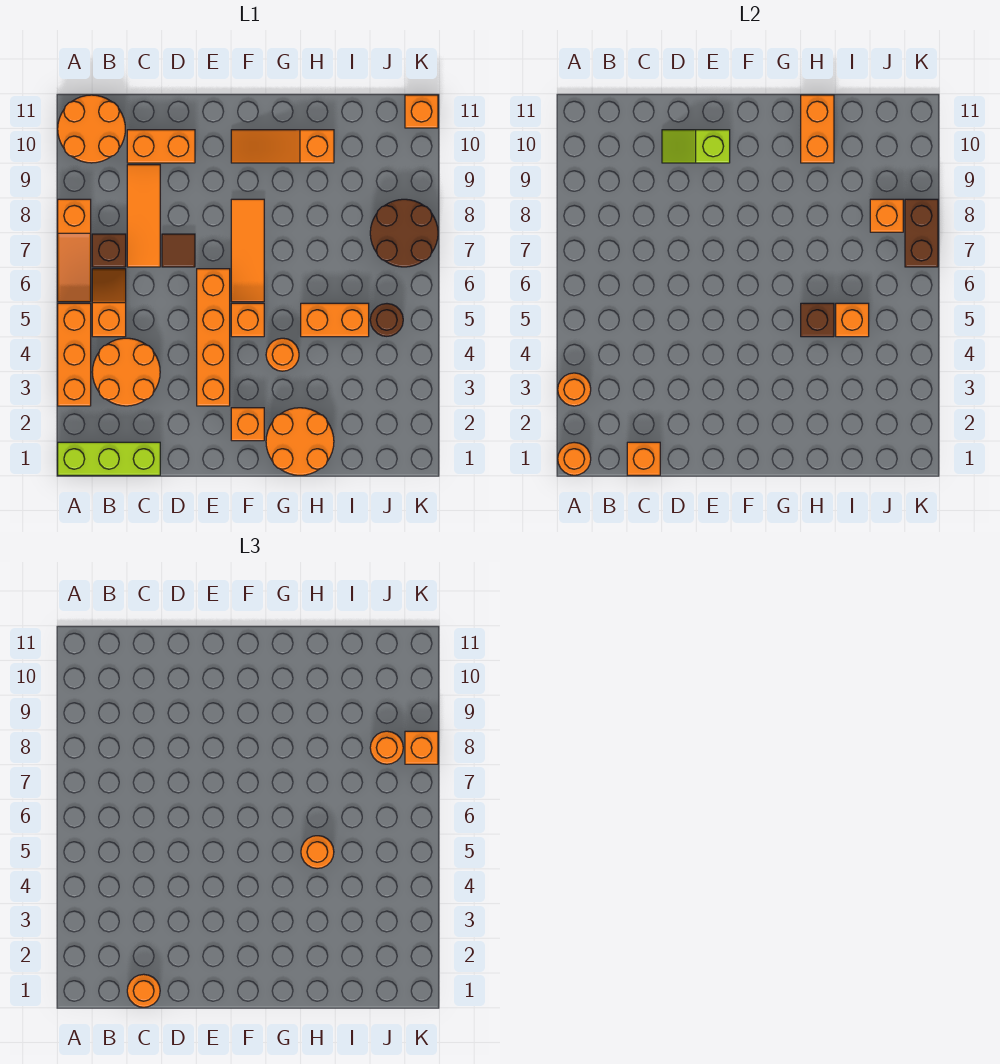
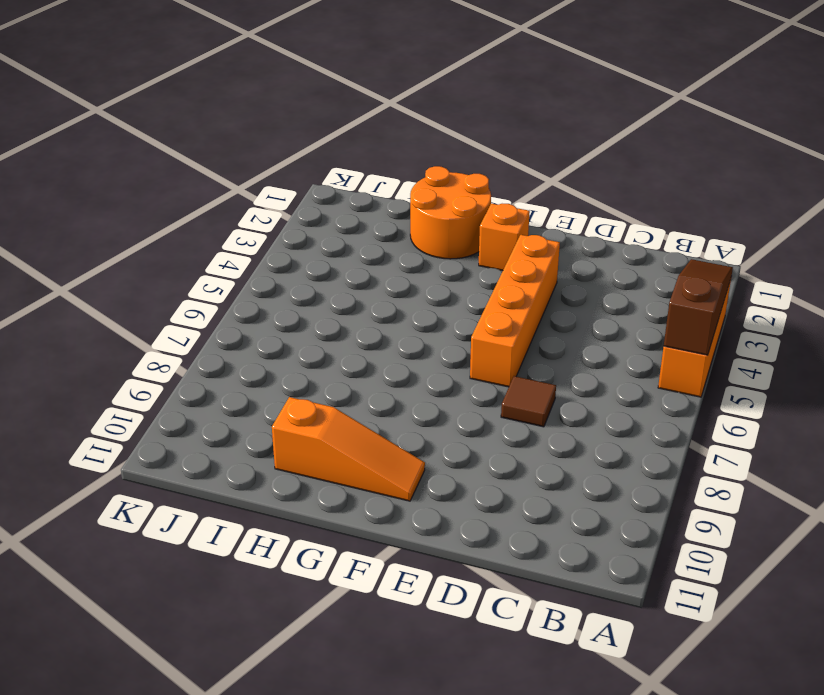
brown slope A3:A5 level 2 top 5 -> orange round brick A3 level 2
none -> lime brick A1:C1 level 1
none -> orange slope A6:A8 level 1 top 8
none -> orange round brick A10:B11 level 1
none -> orange round brick B3:C4 level 1

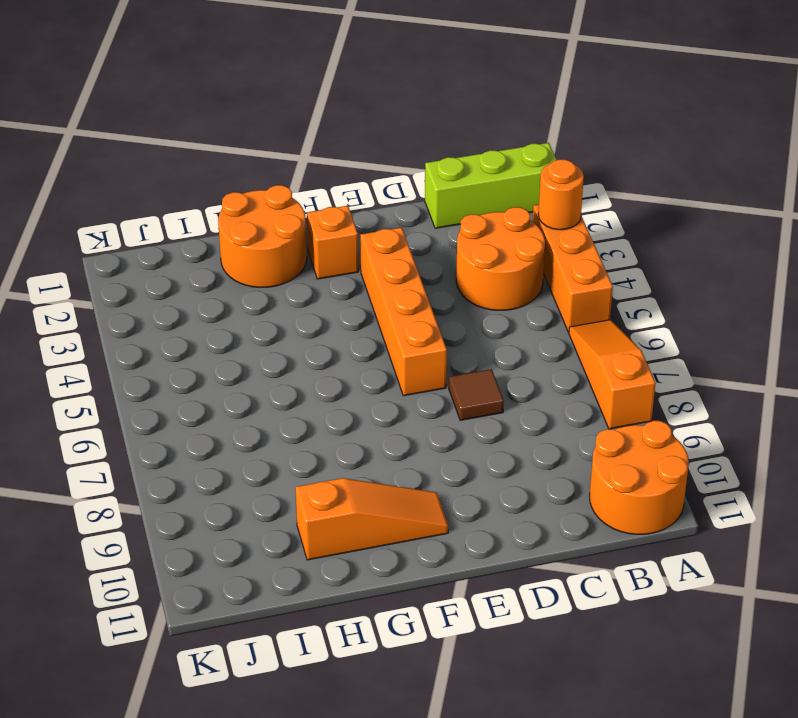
none -> orange slope B5:B6 level 1 top 5
none -> brown brick B7 level 1
none -> orange tile C7:C9 level 1
none -> orange brick C10:D10 level 1

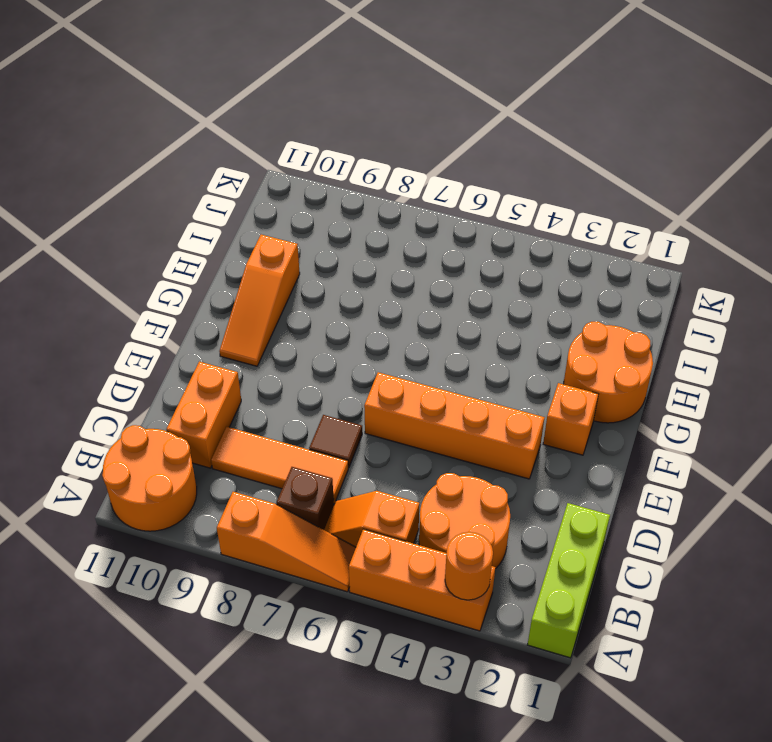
none -> orange brick F5 level 1
none -> orange tile F6:F8 level 1
none -> orange round brick G4 level 1
none -> orange brick H5:I5 level 1

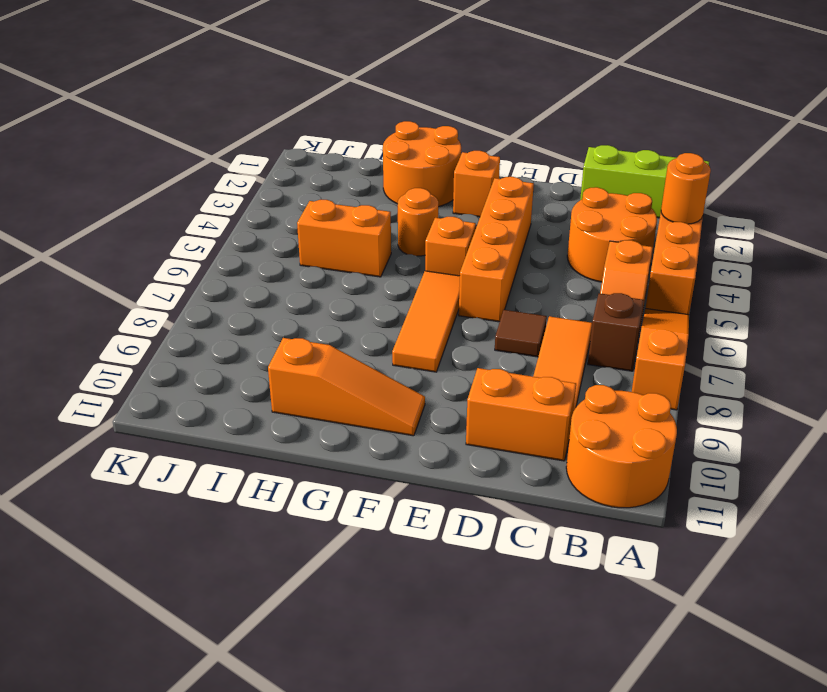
none -> brown round brick J5 level 1
none -> brown round brick J7:K8 level 1
none -> orange brick K11 level 1
none -> orange round brick A1 level 2

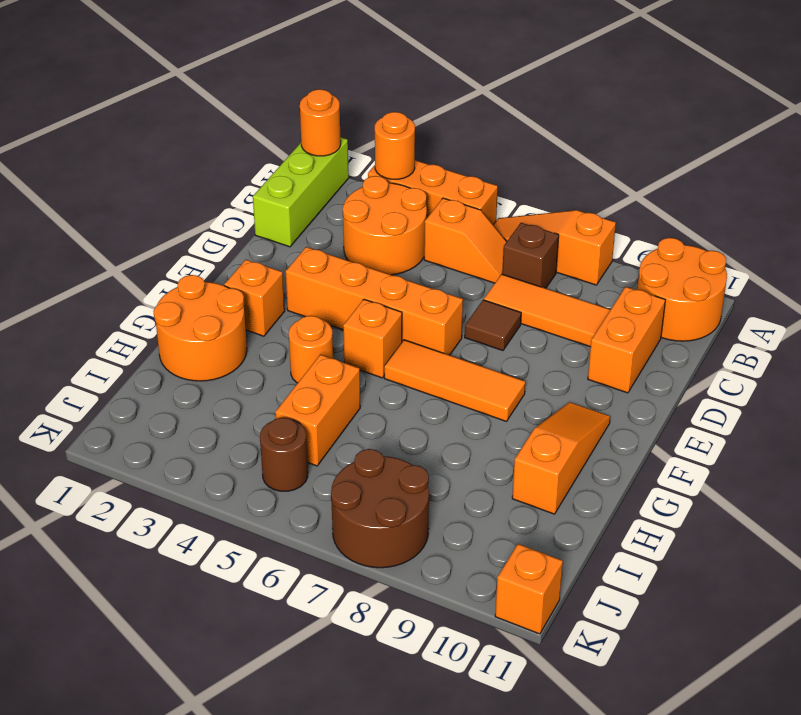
none -> orange brick C1 level 2
none -> lime slope D10:E10 level 2 top E
none -> brown brick H5 level 2
none -> orange brick H10:H11 level 2

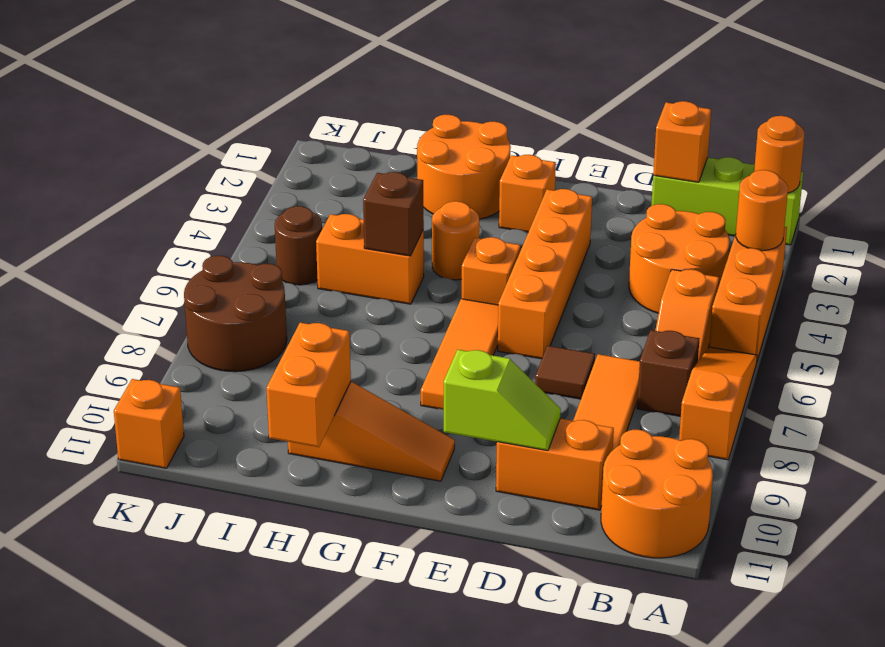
none -> orange brick I5 level 2
none -> orange brick J8 level 2
none -> brown brick K7:K8 level 2
none -> orange round brick C1 level 3

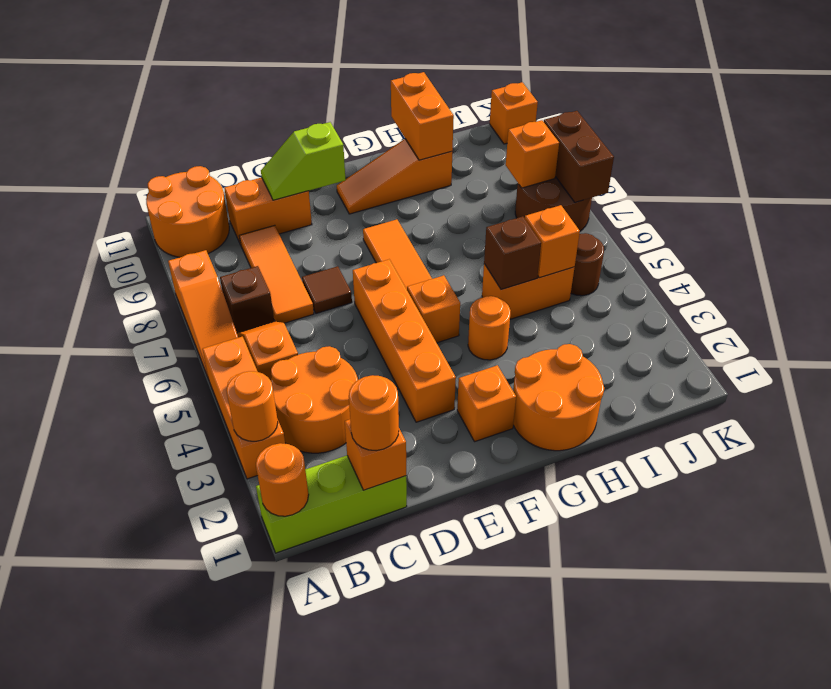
none -> orange round brick H5 level 3
none -> orange round brick J8 level 3
none -> orange brick K8 level 3

